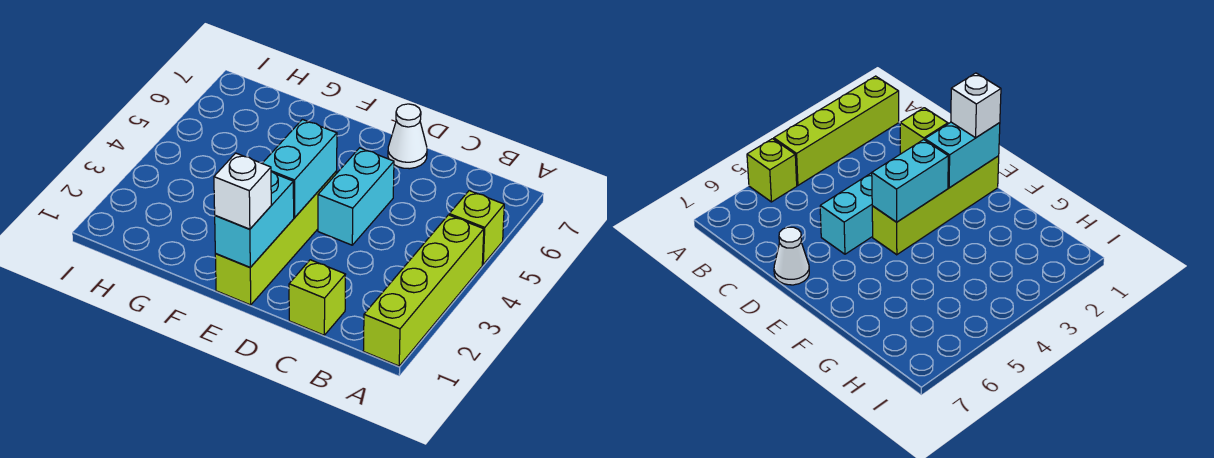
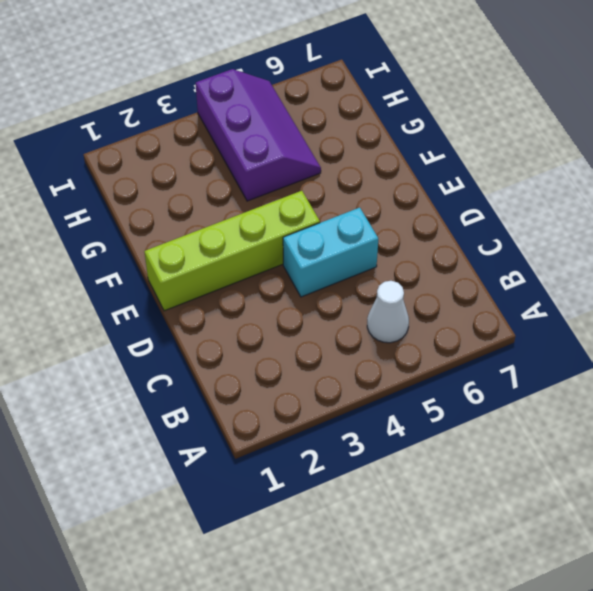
white cone B5 level 1 -> white cone D7 level 1
purple slope G4:I5 level 1 top 4 -> none
none -> lime brick A1:A4 level 1
none -> lime brick A5 level 1

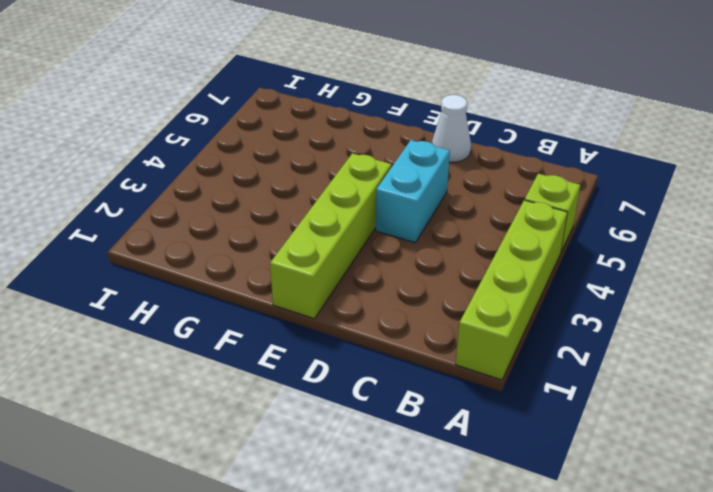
none -> lime brick C1 level 1
none -> cyan brick E1:E2 level 2

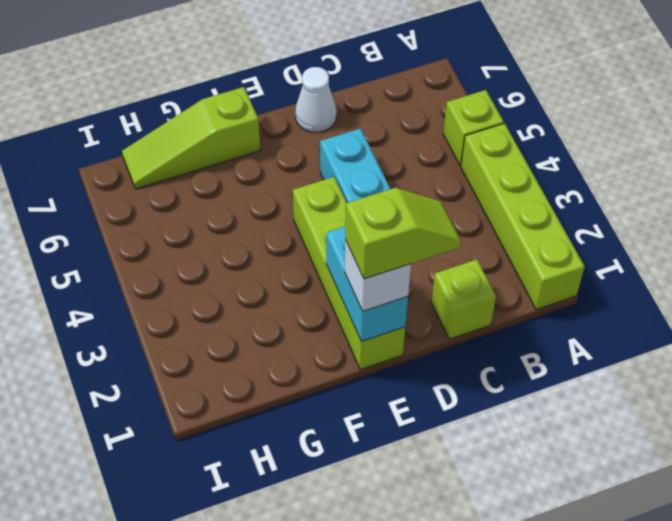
lime slope D1:E1 level 4 top E -> none
lime slope F7:H7 level 1 top F -> none
none -> cyan brick E3:E4 level 2

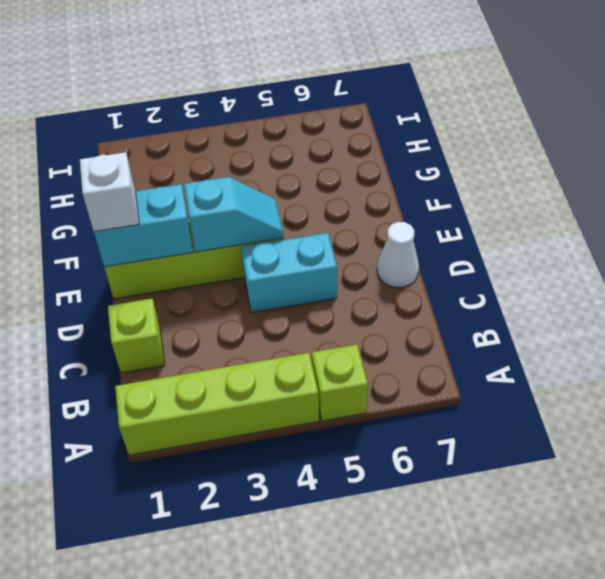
cyan slope E3:E4 level 2 top 3 -> cyan brick E3:E4 level 2

